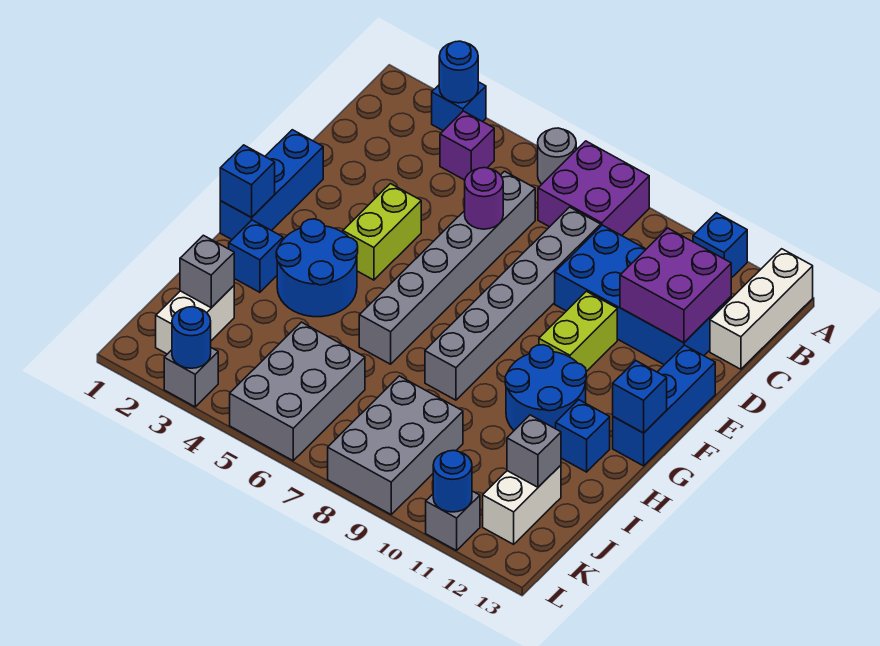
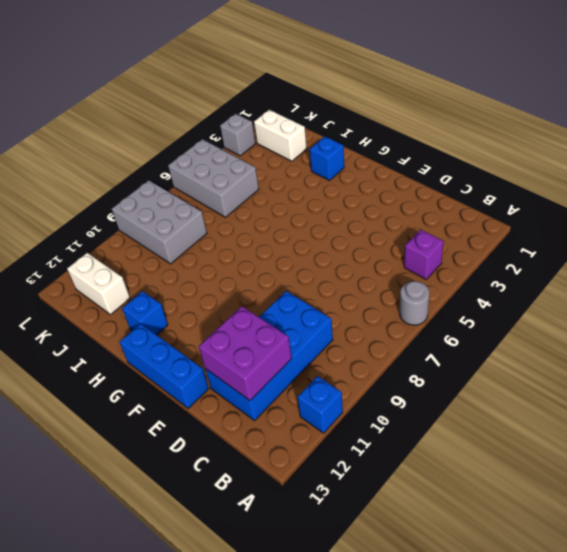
none -> blue brick A3 level 1
none -> purple brick A7:B8 level 1
none -> white brick A13:C13 level 1
none -> grey brick C6:H6 level 1

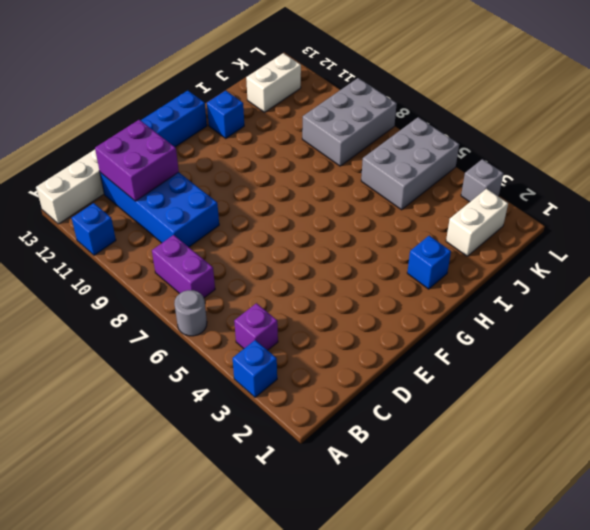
purple brick B7:B8 level 1 -> purple brick A7:B8 level 1
none -> grey brick C6:H6 level 1
none -> grey brick C8:H8 level 1
none -> blue brick E1:G1 level 1
none -> lime brick E4:F4 level 1

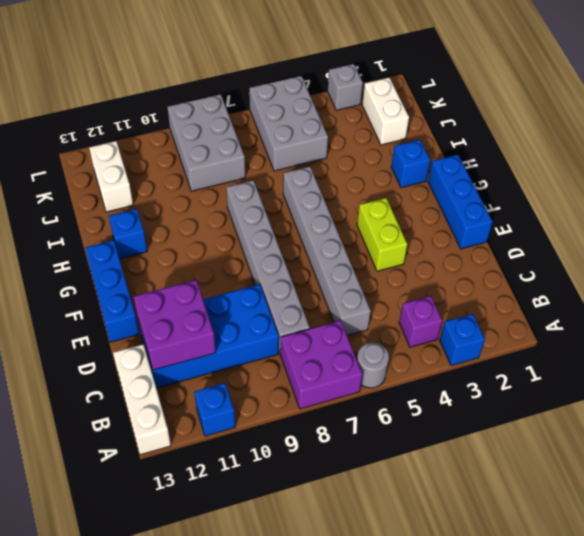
none -> lime brick E10:F10 level 1
none -> blue round brick G3:H4 level 1
none -> blue round brick G10:H11 level 1
none -> grey brick L11 level 1

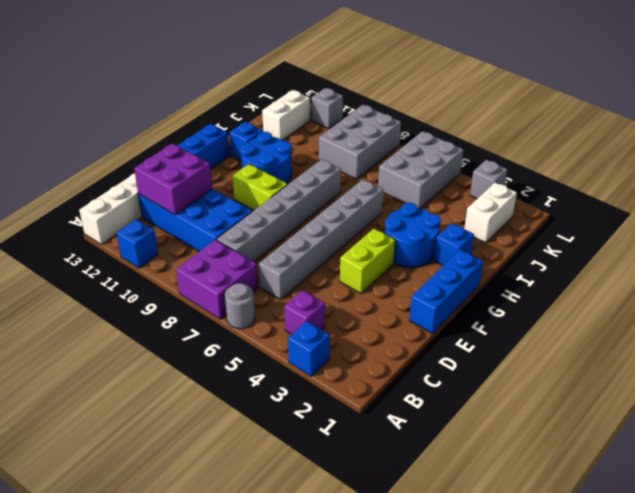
lime brick F9:F10 level 1 -> lime brick E10:F10 level 1
none -> blue round brick A3 level 2
none -> purple round brick D6 level 2
none -> blue brick G1 level 2
none -> blue brick G13 level 2

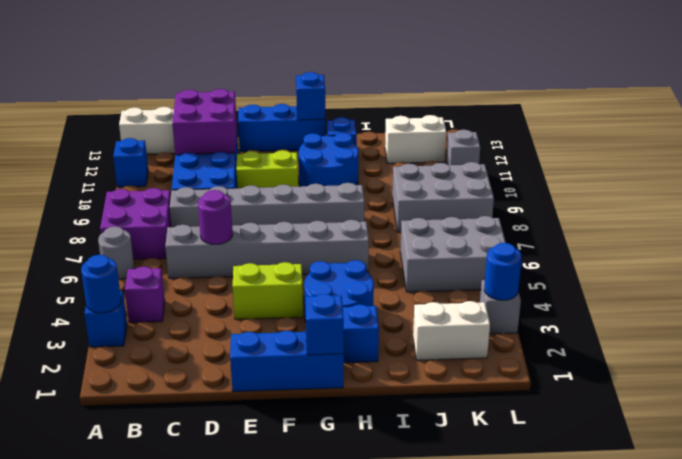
none -> grey brick J2 level 2
none -> grey brick J12 level 2
none -> blue round brick L11 level 2

